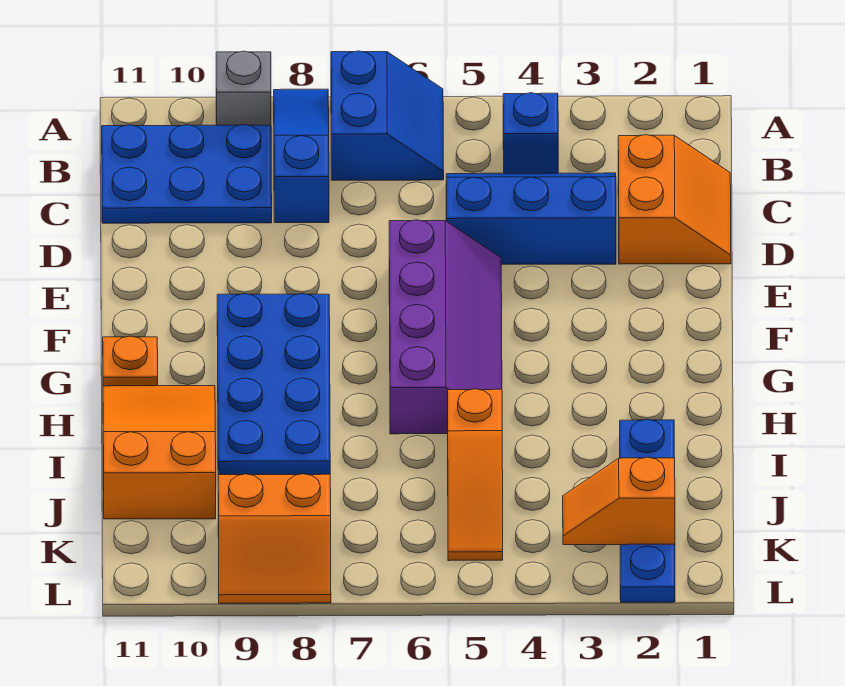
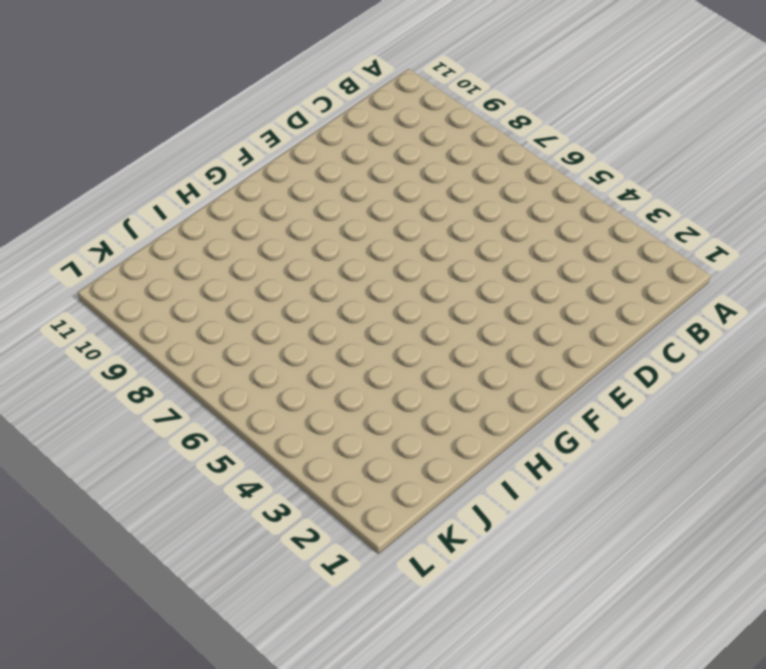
none -> blue slope A6:B7 level 1 top 7
none -> blue slope A8:C8 level 1 top C
none -> grey brick A9 level 1

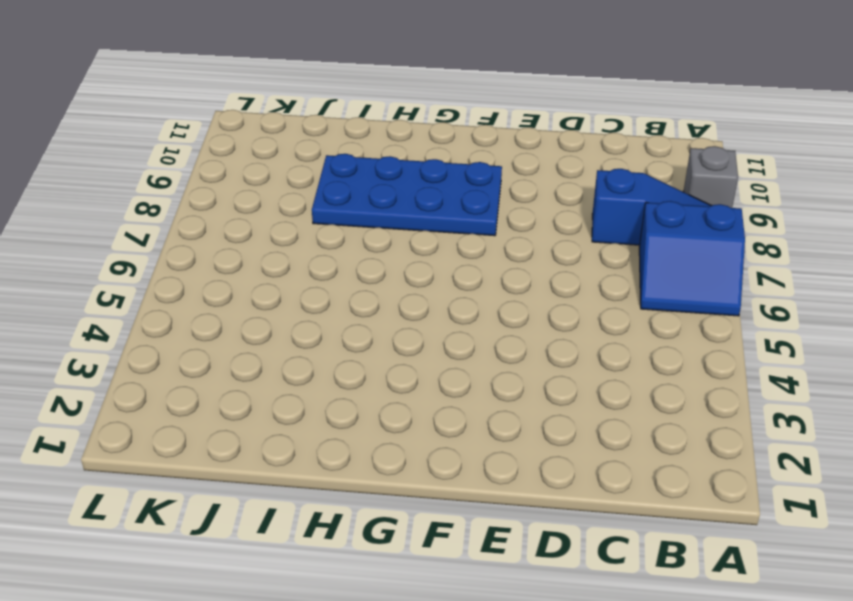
none -> blue brick B4 level 1
none -> blue plate B9:C11 level 1
none -> orange slope C1:D2 level 1 top 2

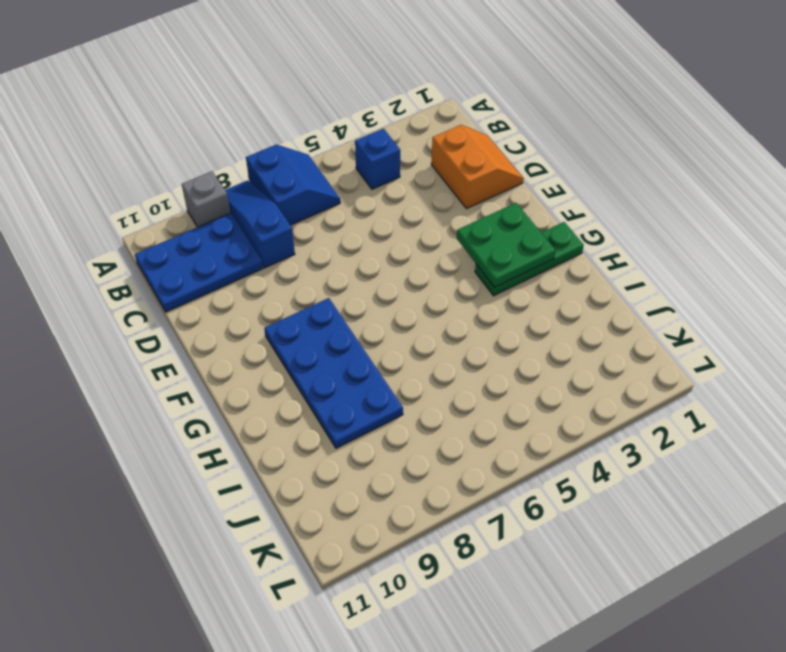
green plate F2:G3 level 2 -> none
green plate G1:G3 level 1 -> none
none -> blue slope C3:D5 level 1 top D
none -> purple slope E5:H6 level 1 top 6
none -> orange plate G11 level 1

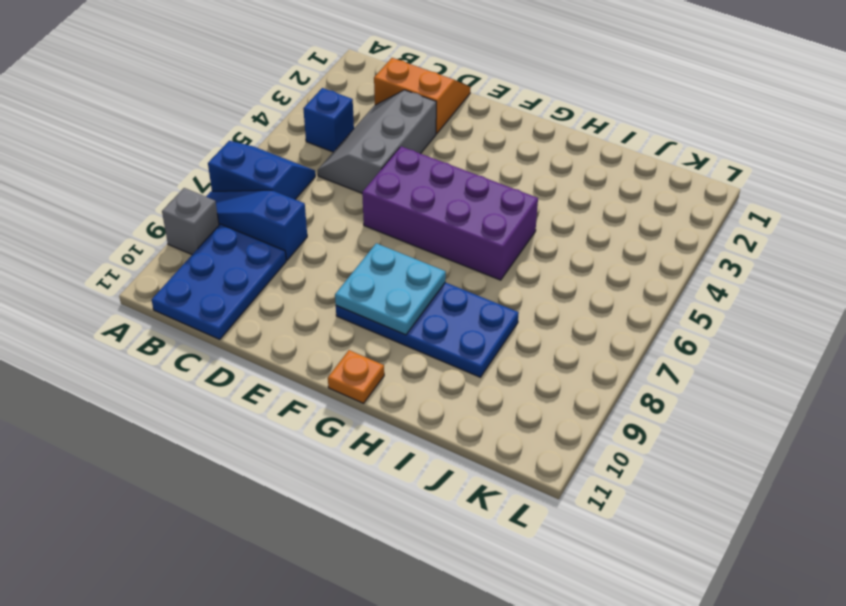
grey slope C3:D5 level 1 top D -> blue slope C3:D5 level 1 top D
purple brick E5:H6 level 1 -> purple slope E5:H6 level 1 top 6
cyan plate F8:G9 level 2 -> none
none -> orange slope H10:J11 level 1 top J
none -> blue plate I2:L2 level 1
none -> orange slope I5:K5 level 1 top I

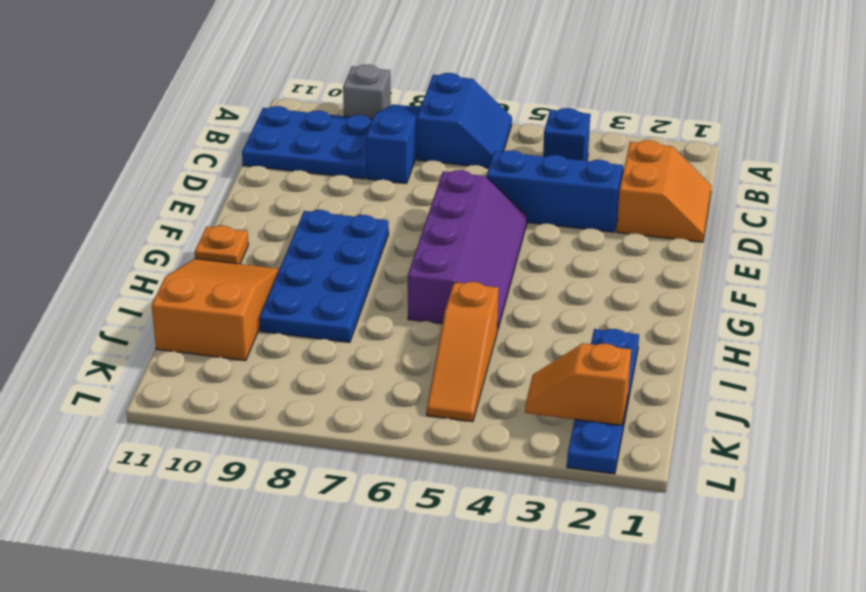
none -> orange slope K8:L9 level 1 top K

